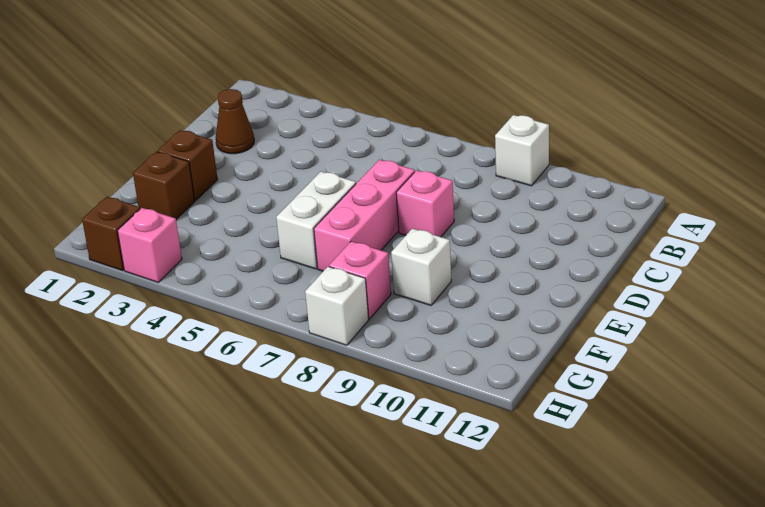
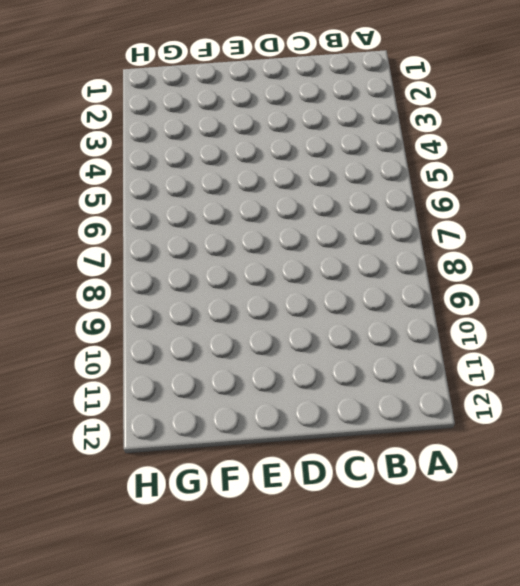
none -> white brick A9 level 1
none -> brown cone C2 level 1
none -> pink brick D7:F7 level 1

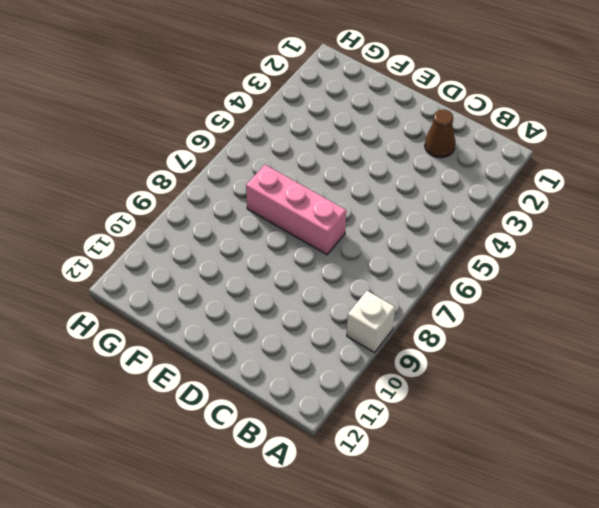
none -> pink brick D8 level 1
none -> brown brick E2 level 1
none -> white brick E6:F6 level 1

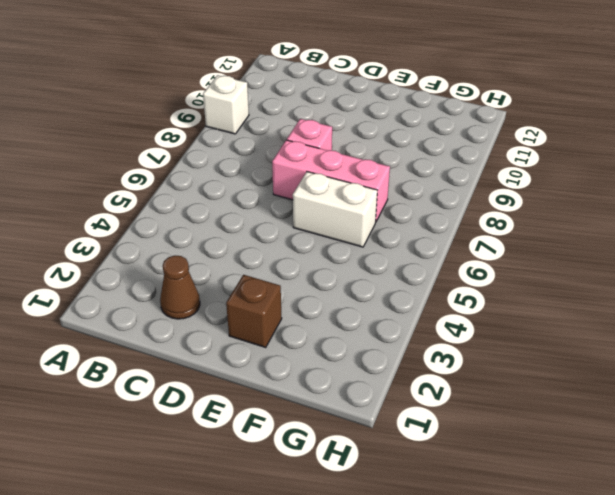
none -> brown brick F2 level 1
none -> white brick F9 level 1
none -> pink brick G8 level 1

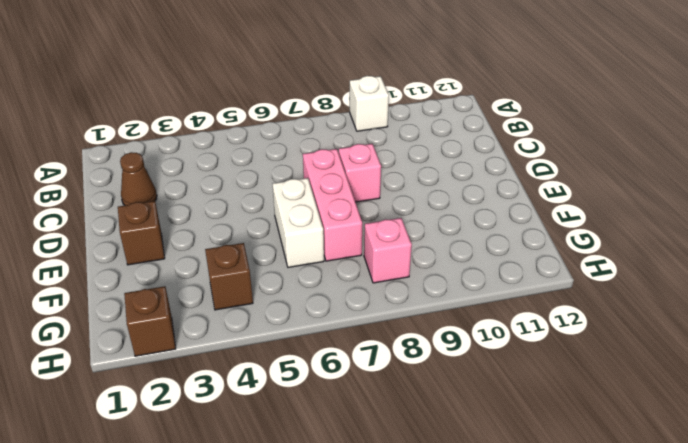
brown brick G4 level 1 -> brown brick F2 level 1
none -> white brick F9 level 1
none -> pink brick H3 level 1
none -> white brick H8 level 1

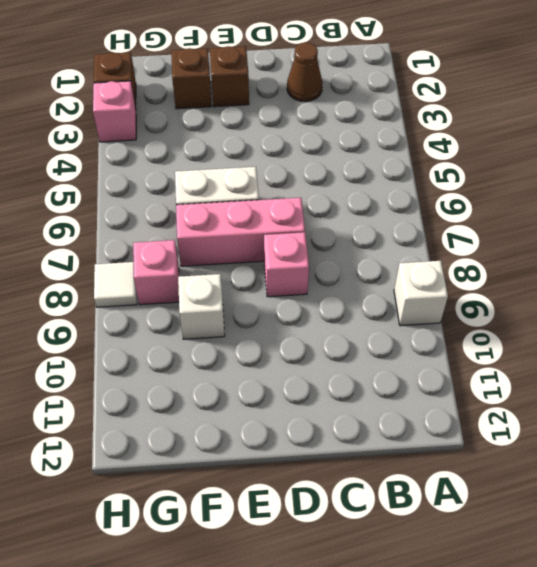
white tile H8 level 1 -> white brick H8 level 1

